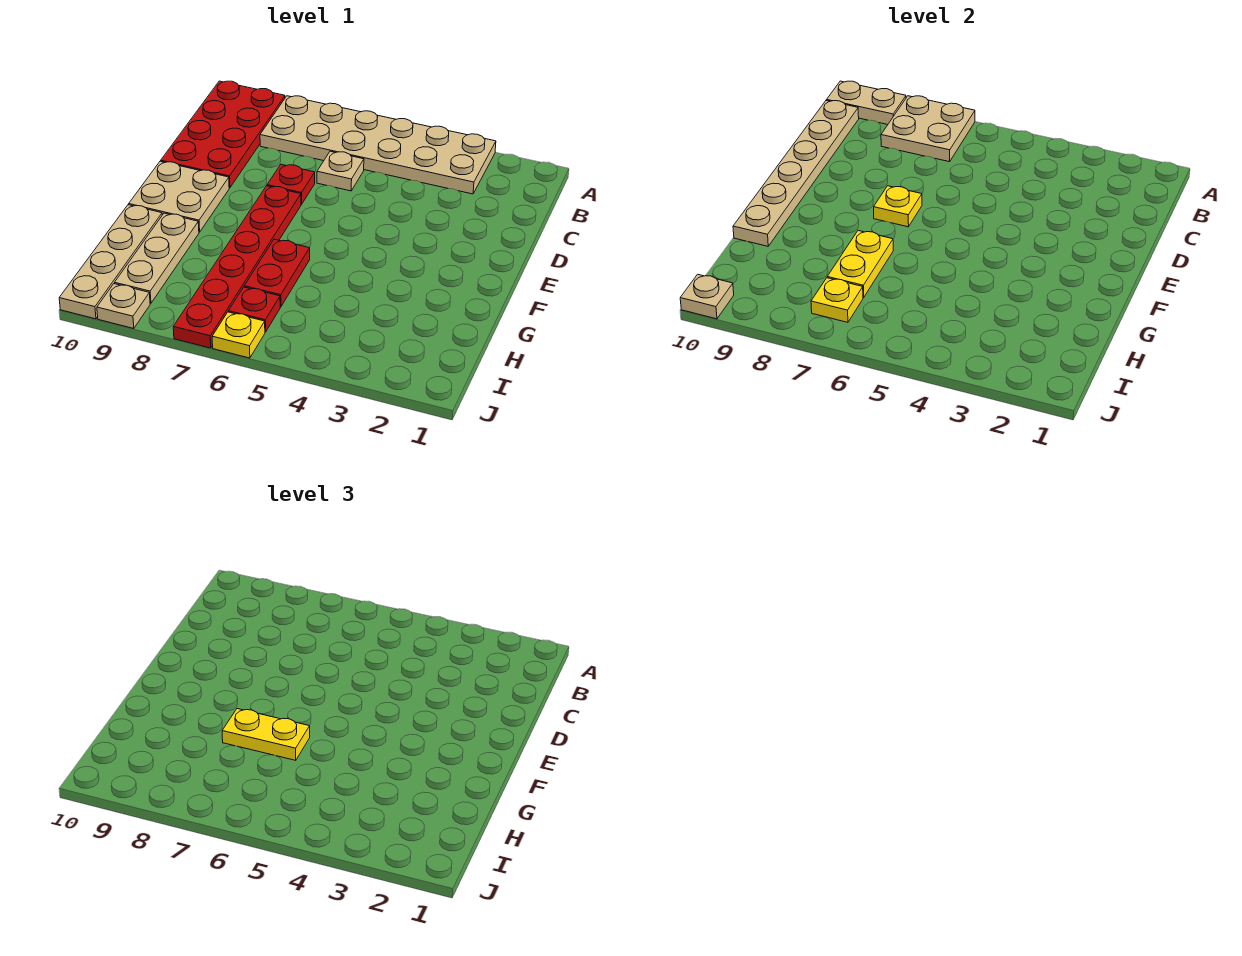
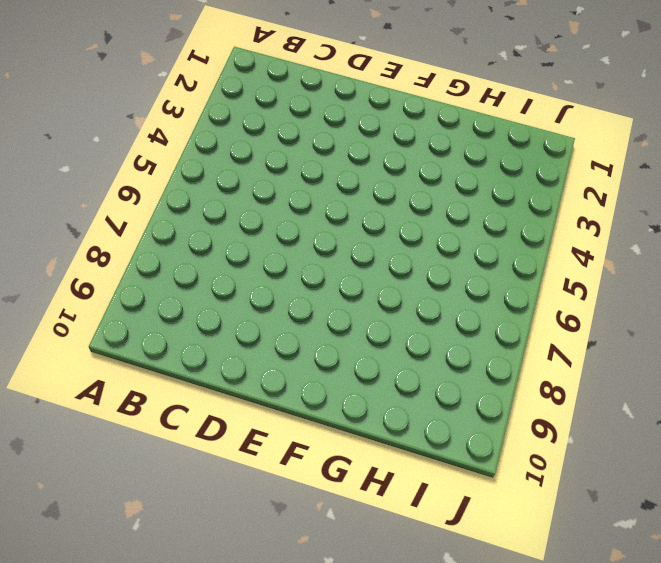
none -> tan plate A3:B8 level 1
none -> red plate A9:D10 level 1
none -> tan plate C6 level 1

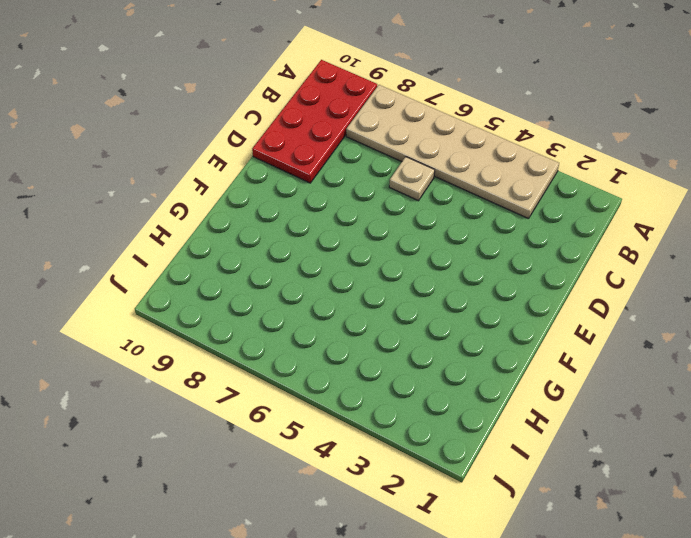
none -> red plate D7 level 1
none -> red plate E7:J7 level 1
none -> tan plate E9:F10 level 1

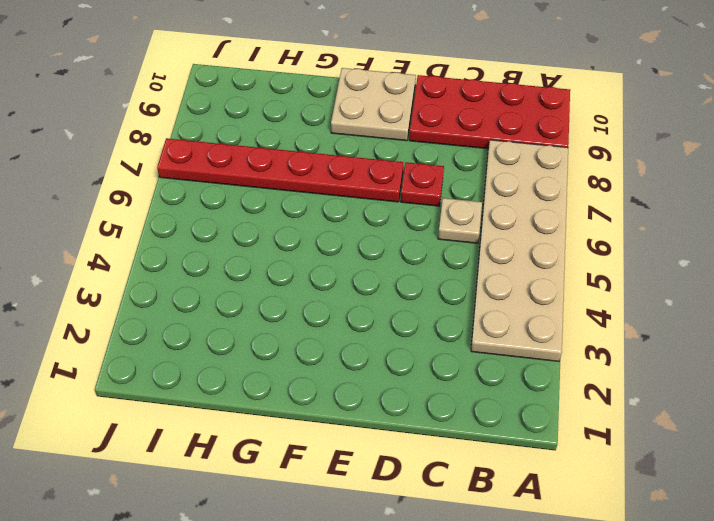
none -> red plate G6:H6 level 1
none -> tan plate G9:I9 level 1
none -> tan plate G10:J10 level 1

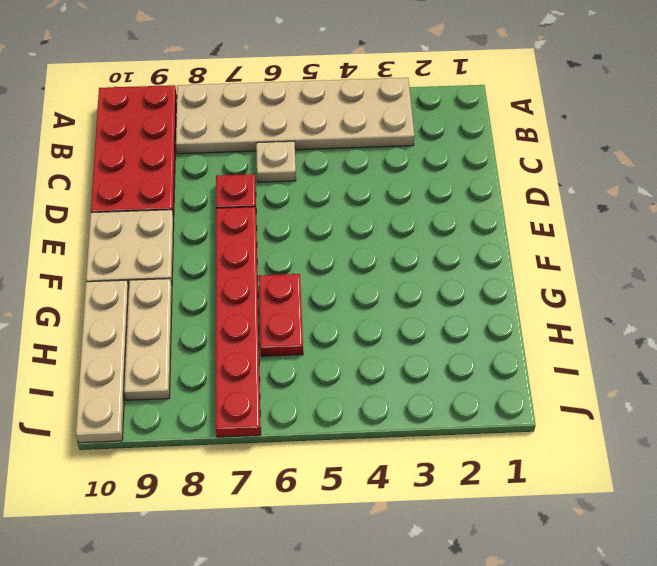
none -> red plate I6 level 1
none -> yellow plate J6 level 1
none -> tan plate J9 level 1

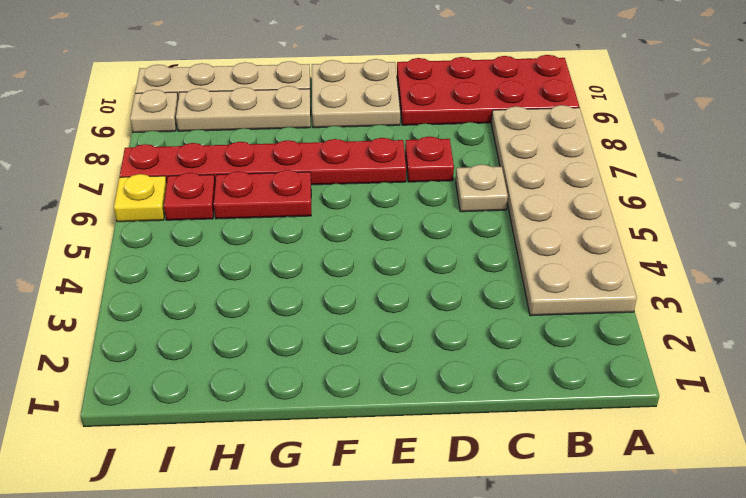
none -> tan plate A7:B8 level 2
none -> tan plate A9:A10 level 2
none -> tan plate B10:G10 level 2

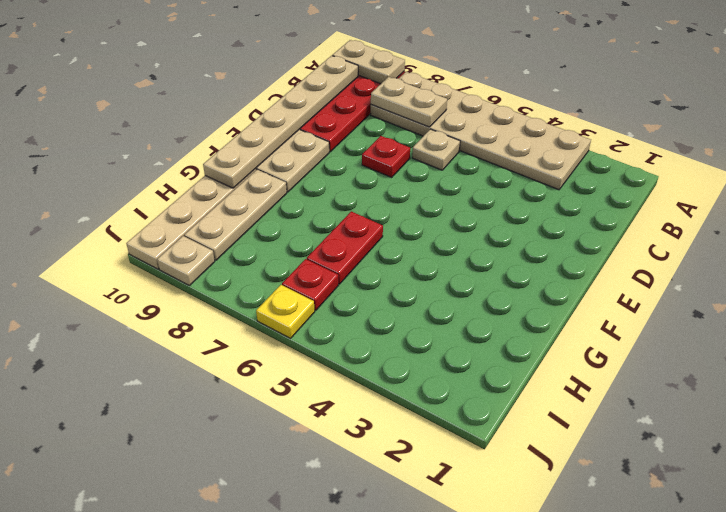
tan plate B7:B8 level 2 -> tan plate A7:B8 level 2
none -> red plate E7:J7 level 1
none -> yellow plate E7 level 2
none -> yellow plate G7:H7 level 2

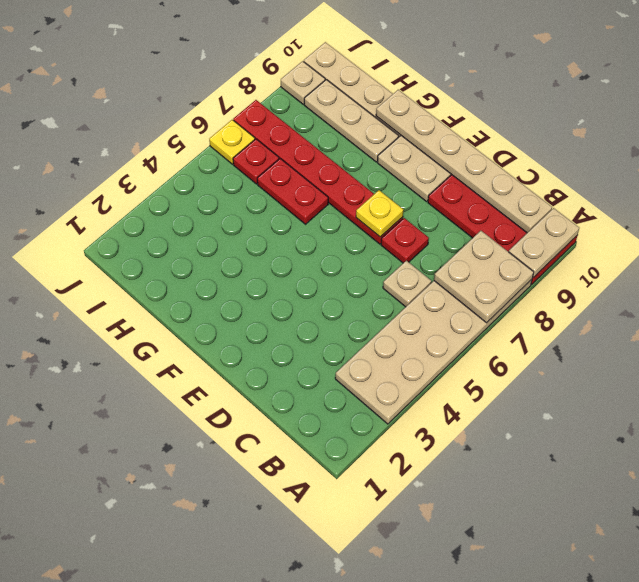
none -> yellow plate G7:H7 level 2
none -> yellow plate I7 level 2
none -> tan plate J10 level 2

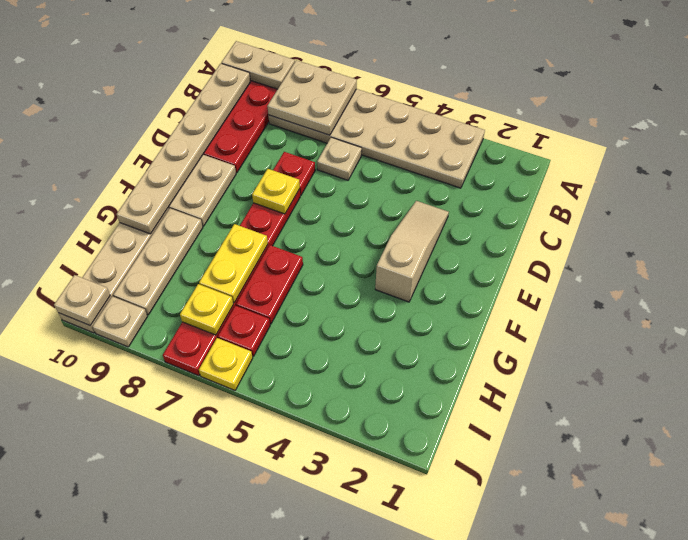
tan slope D3:F3 level 1 top F -> none
none -> yellow plate G6:G7 level 3

